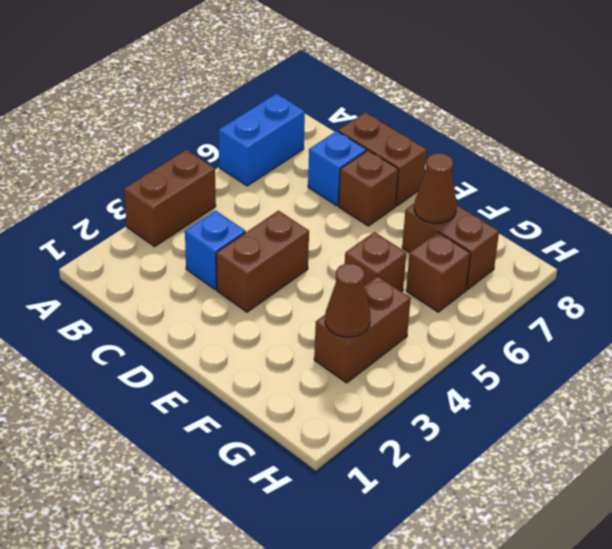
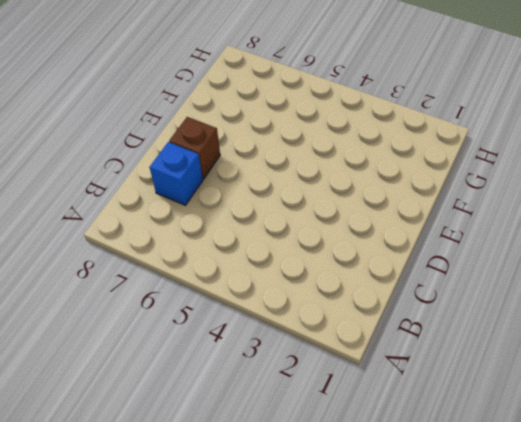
none -> brown brick A3:A4 level 1
none -> blue brick A6:A7 level 1
none -> blue brick C3 level 1

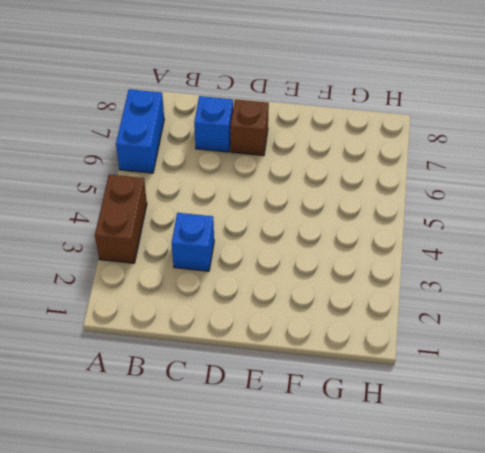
none -> brown brick C8:D8 level 1
none -> brown brick D3:D4 level 1
none -> brown brick F5 level 1

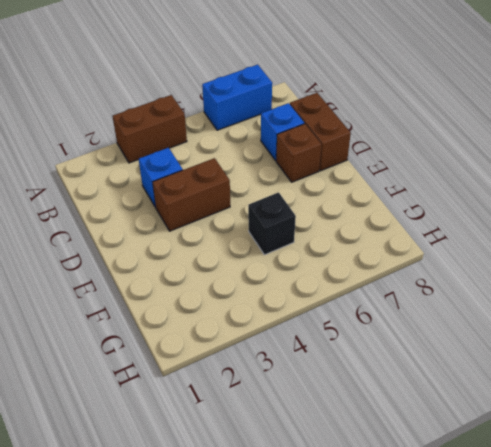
black brick F5 level 1 -> brown brick F5 level 1
none -> brown brick F7:G7 level 1
none -> brown brick G3:G4 level 1
none -> brown brick G6 level 1

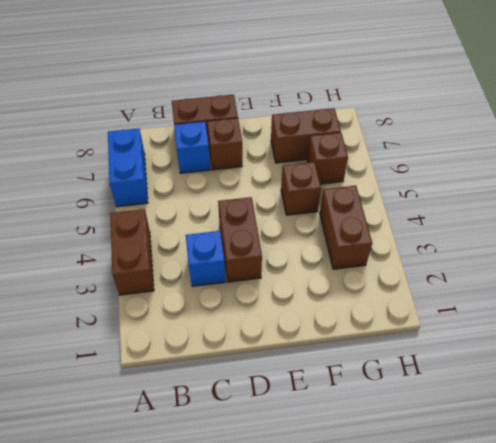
none -> brown cone F7 level 2
none -> brown cone G3 level 2

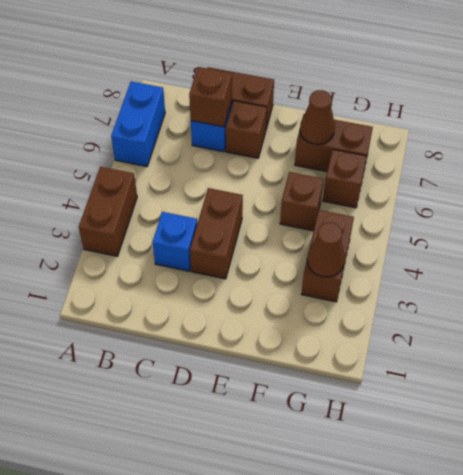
brown brick C7 level 2 -> none

